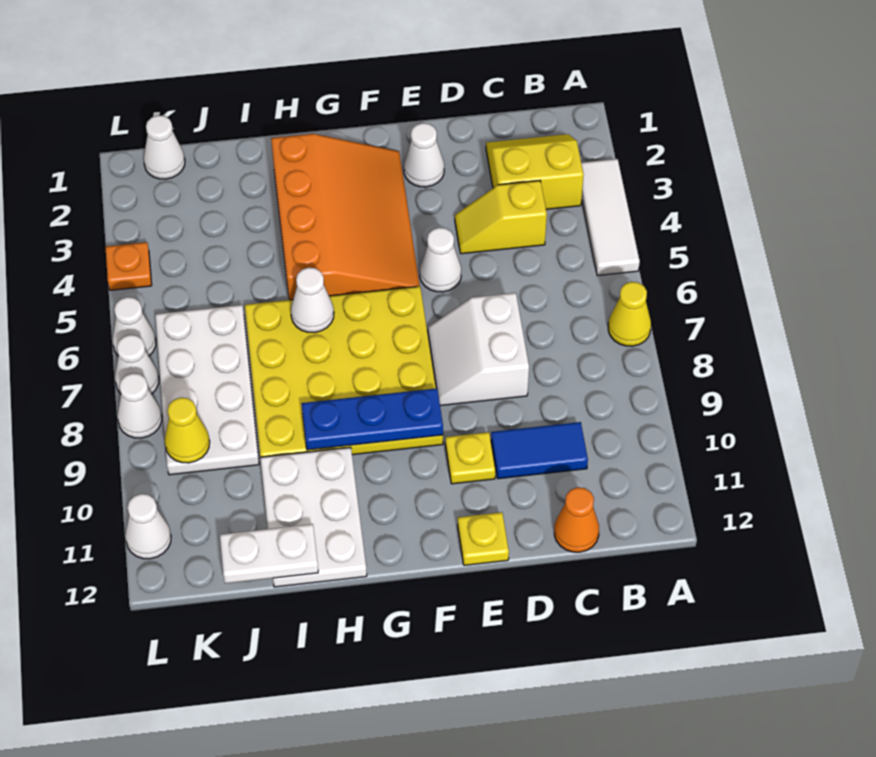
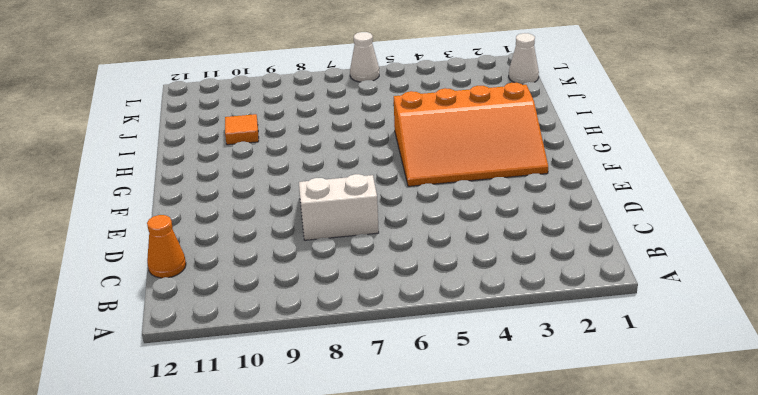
orange tile I10 level 1 -> white plate H10:I12 level 1
none -> white tile A3:A5 level 1
none -> yellow cone A7 level 1
none -> yellow slope B2:C3 level 1 top 3

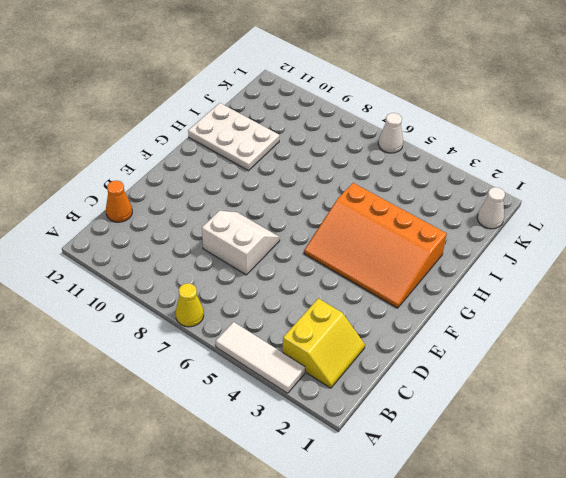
none -> yellow slope C4:D4 level 1 top C
none -> blue tile C10:D10 level 1
none -> white cone E2 level 1

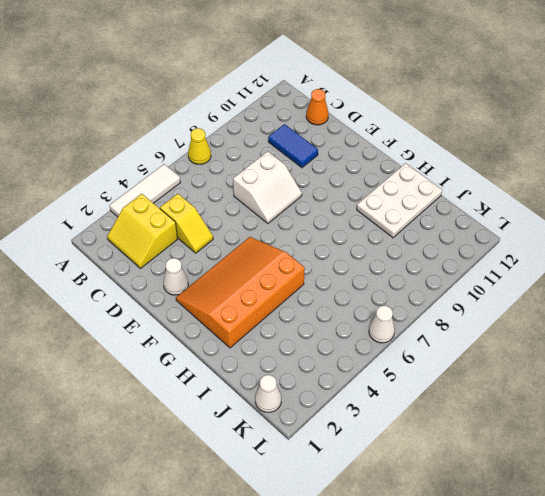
none -> white cone E5 level 1
none -> yellow plate E10 level 1
none -> yellow plate E12 level 1

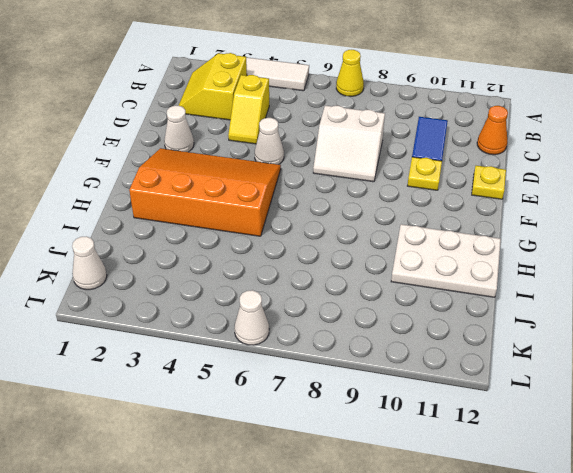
none -> yellow plate F6:I9 level 1
none -> white plate J6:K9 level 1
none -> orange plate L4 level 1

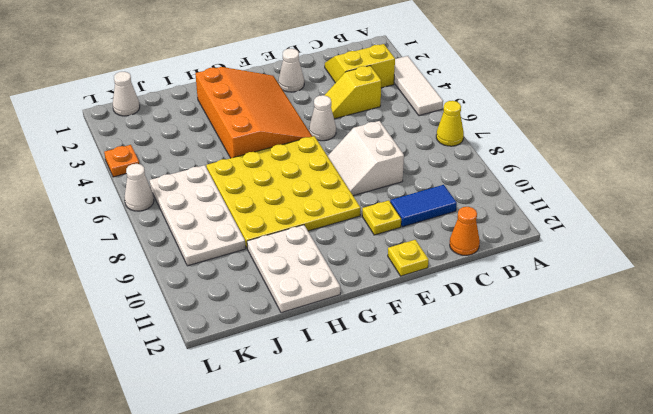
none -> white cone L7 level 1
none -> white cone L8 level 1
none -> white cone L11 level 1

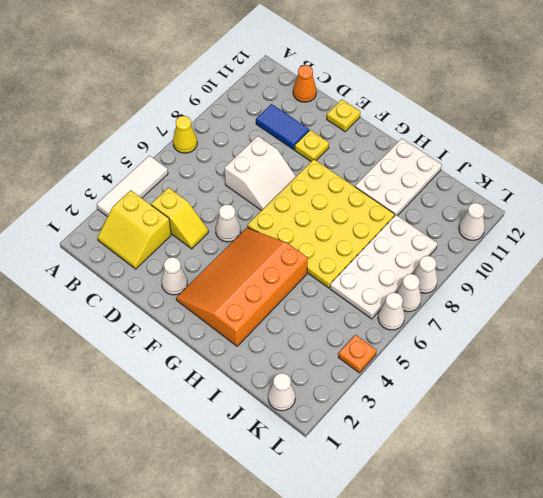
none -> blue plate F9:H9 level 2
none -> white cone H6 level 2
none -> white plate I12:J12 level 2

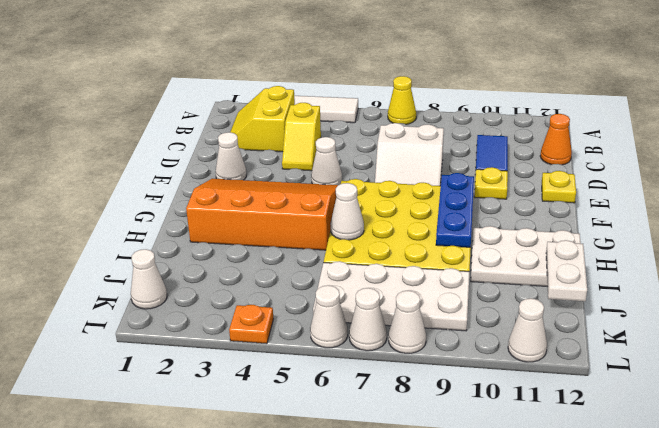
none -> yellow cone K9 level 2

